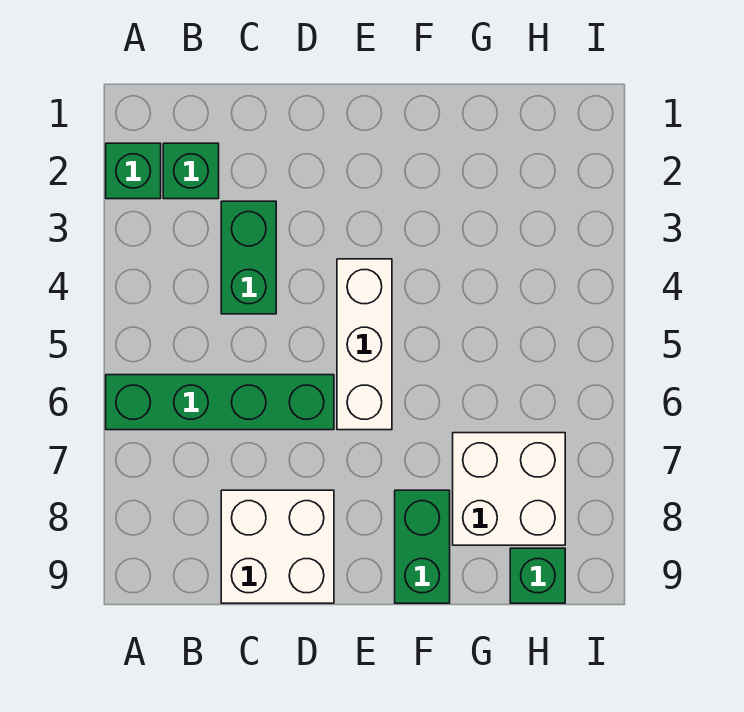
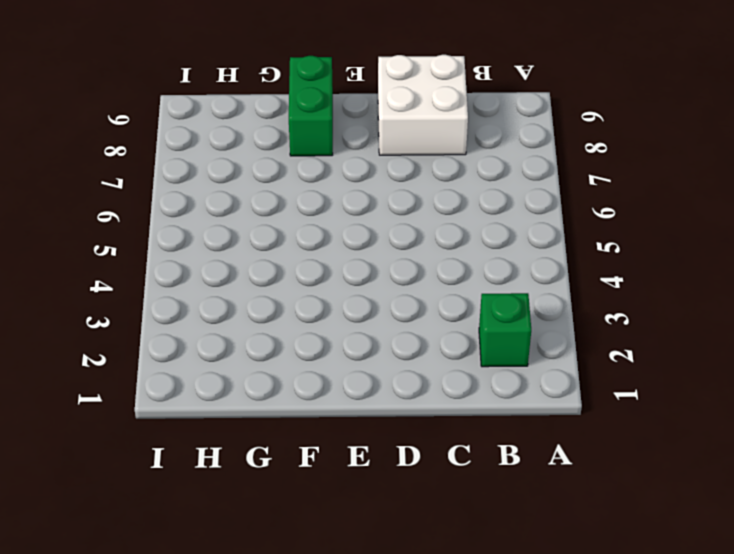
none -> green brick A2 level 1
none -> green brick A6:D6 level 1

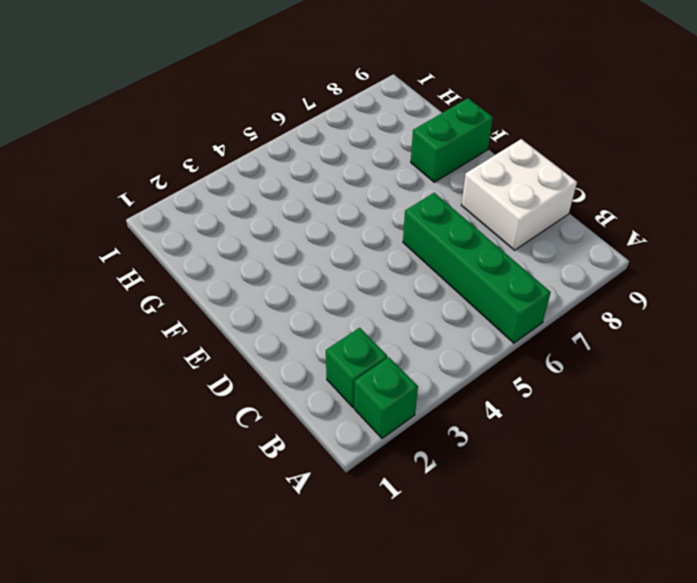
none -> green brick C3:C4 level 1
none -> white brick E4:E6 level 1

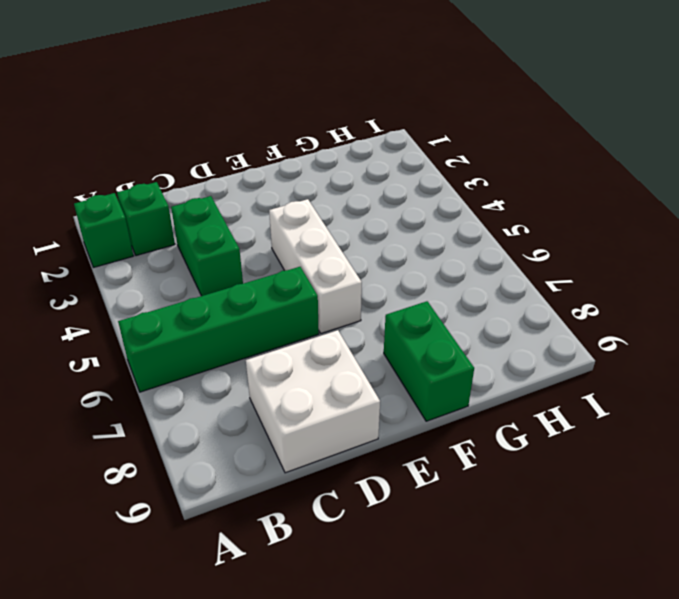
none -> white brick G7:H8 level 1
none -> green brick H9 level 1

